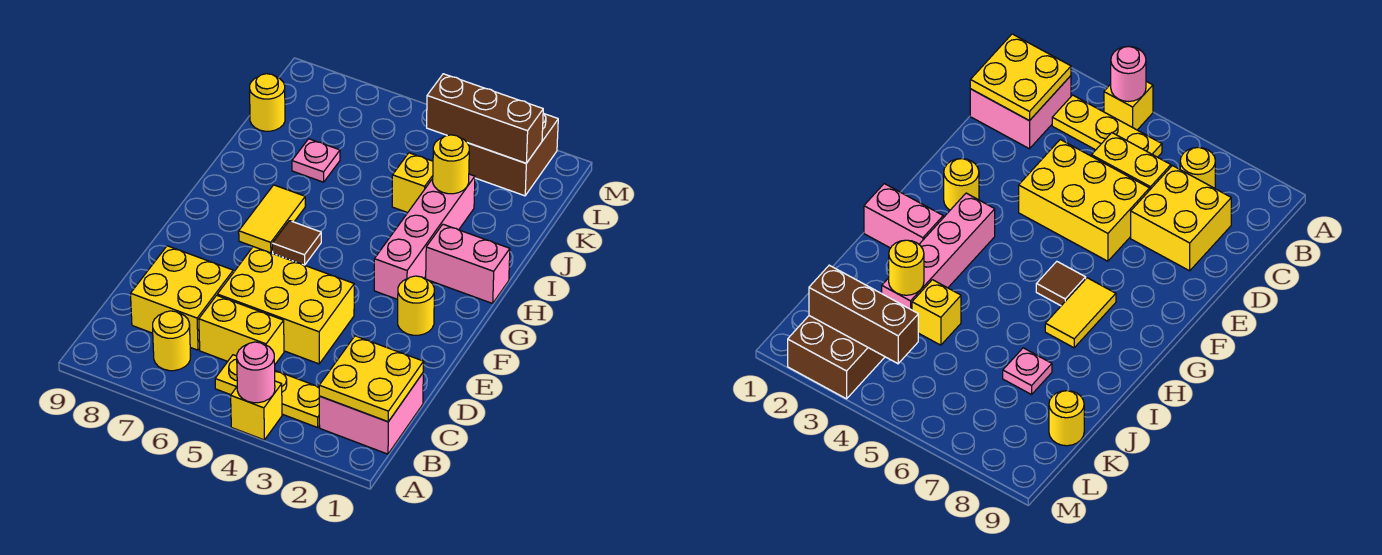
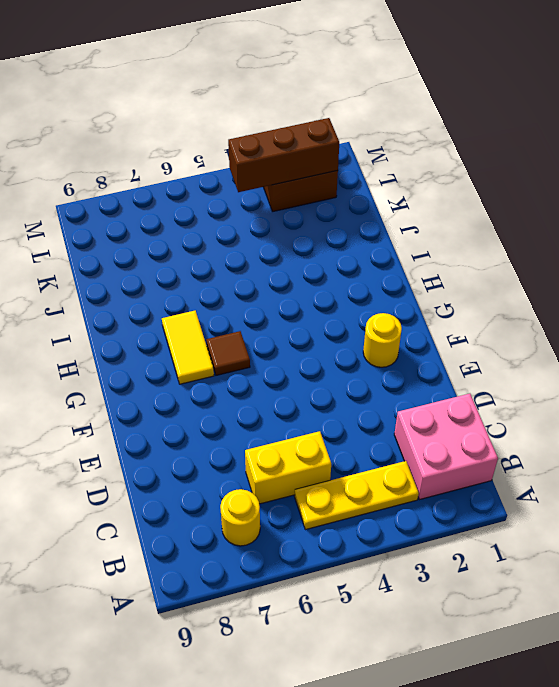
none -> yellow brick A4 level 1
none -> yellow brick C7:D8 level 1
none -> yellow brick D4:E6 level 1

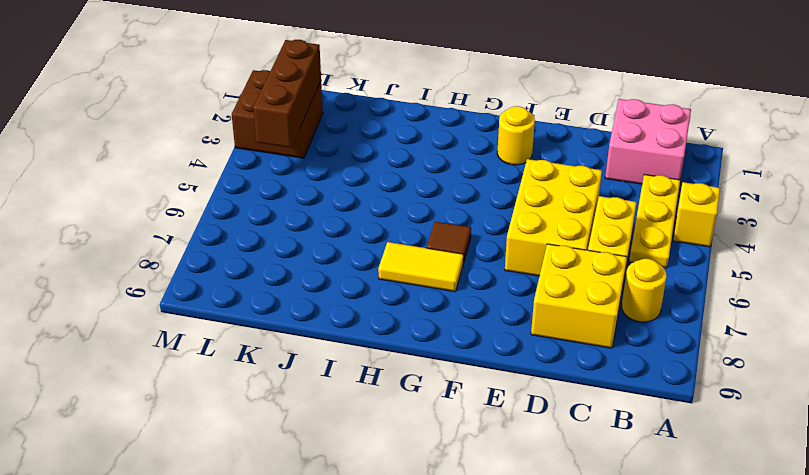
none -> pink brick G3:J3 level 1
none -> pink brick H1:H2 level 1
none -> yellow brick J4 level 1

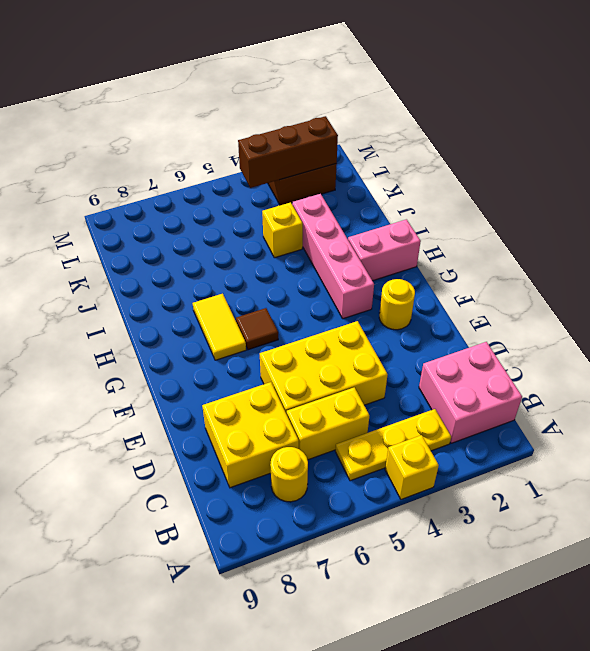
none -> pink plate J7 level 1
none -> yellow round brick K9 level 1
none -> pink round brick A4 level 2

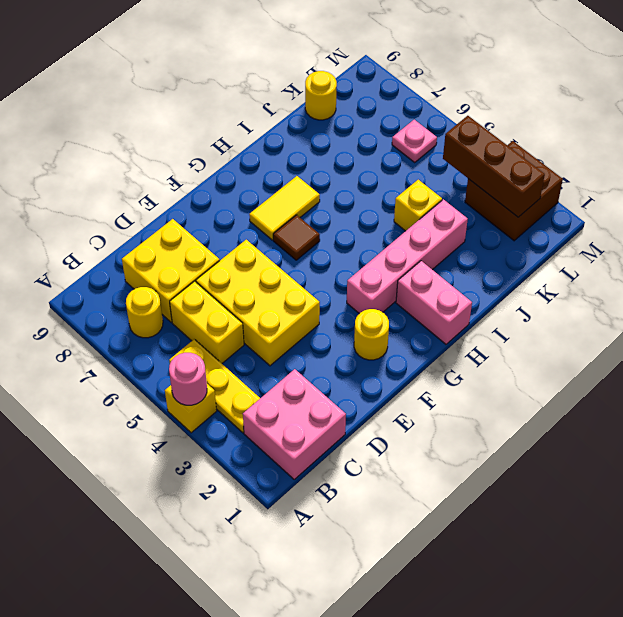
pink plate L6 level 1 -> pink plate J7 level 1
none -> yellow plate B1:C2 level 2
none -> yellow round brick J3 level 2

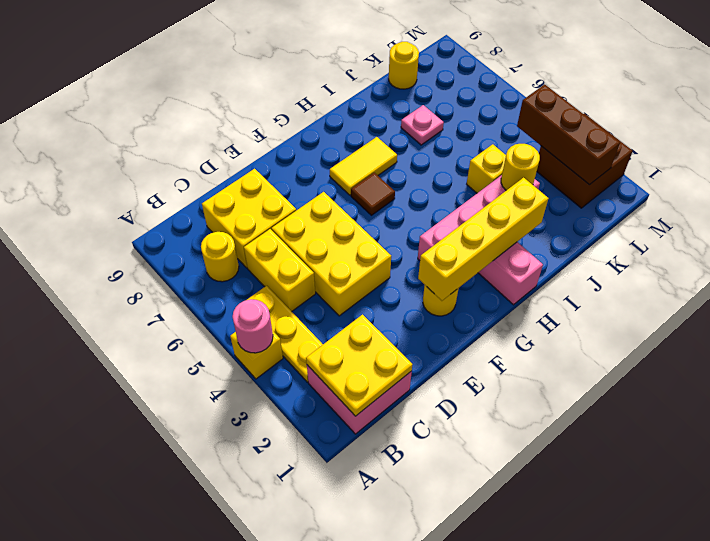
yellow brick F2:I2 level 2 -> none

